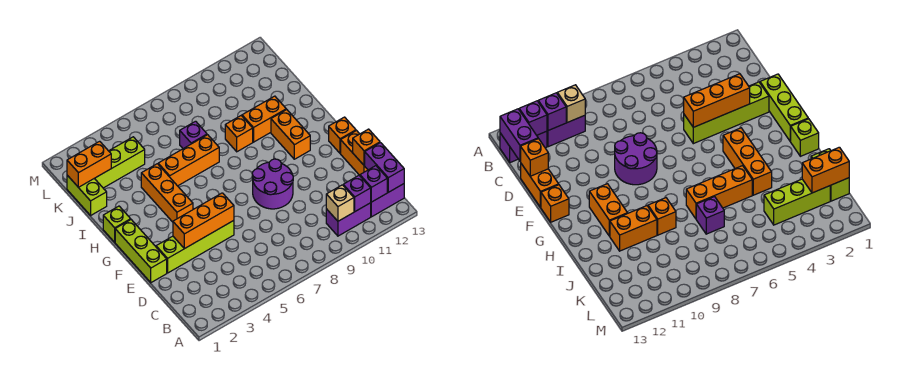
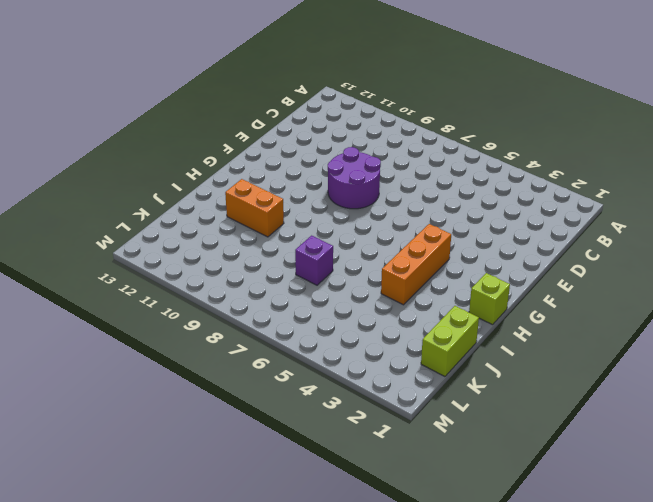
none -> purple brick B10:B11 level 1
none -> purple brick B12:B13 level 1
none -> orange brick D13:E13 level 1

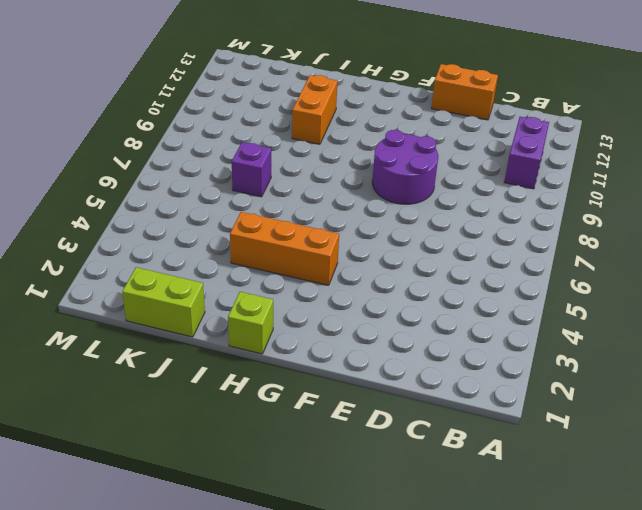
none -> purple brick B12:B13 level 1
none -> lime brick E1:G1 level 1
none -> lime brick E2:E5 level 1

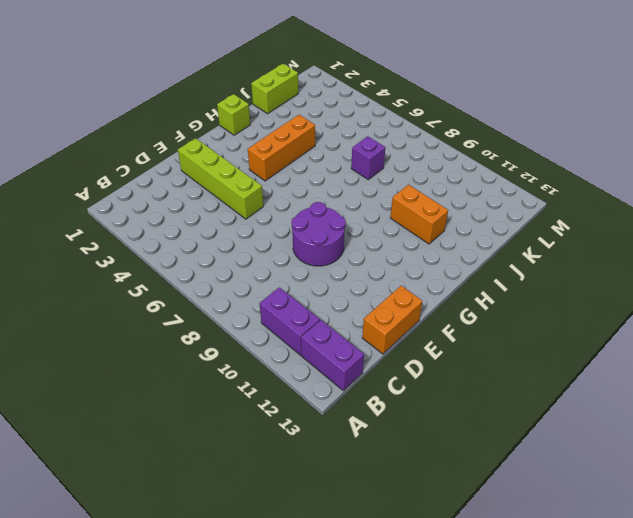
none -> lime brick E1:G1 level 1
none -> orange brick F13 level 1
none -> orange brick G11:H11 level 1

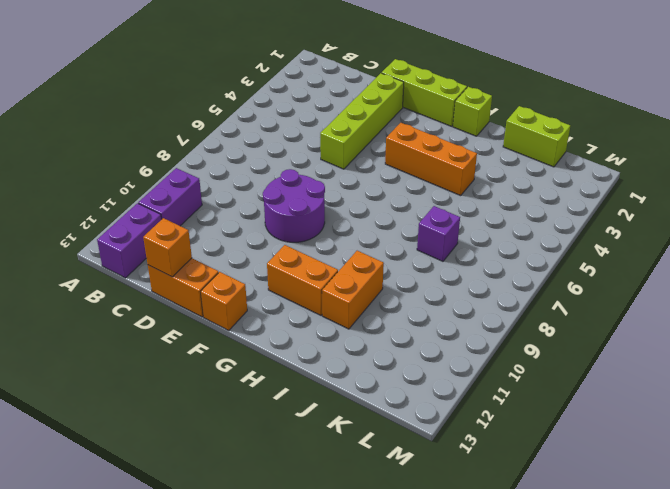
none -> orange brick I5:I7 level 1
none -> orange brick I9 level 1
none -> lime brick K2:K4 level 1

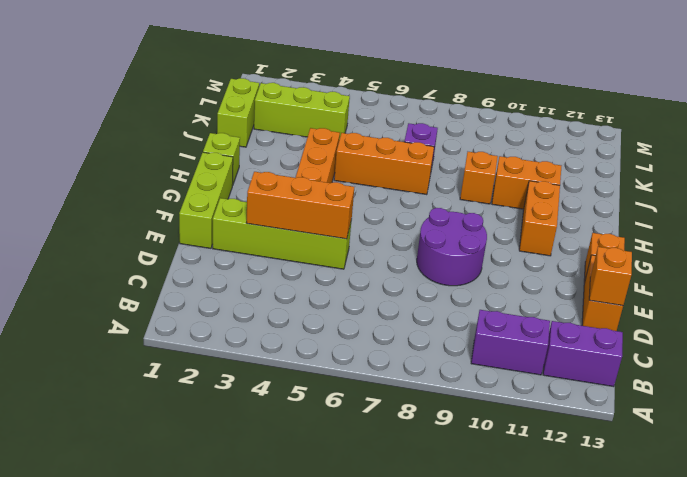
none -> tan brick B10 level 2
none -> purple brick B11 level 2
none -> purple brick B12 level 2

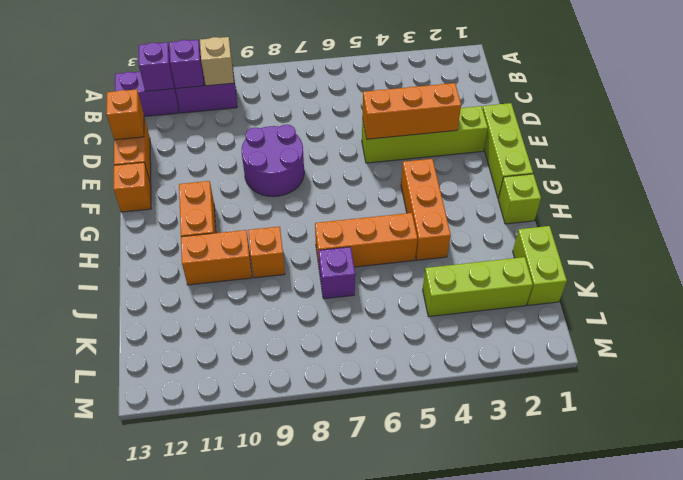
none -> purple brick B13:C13 level 2
none -> orange brick K1:K2 level 2

